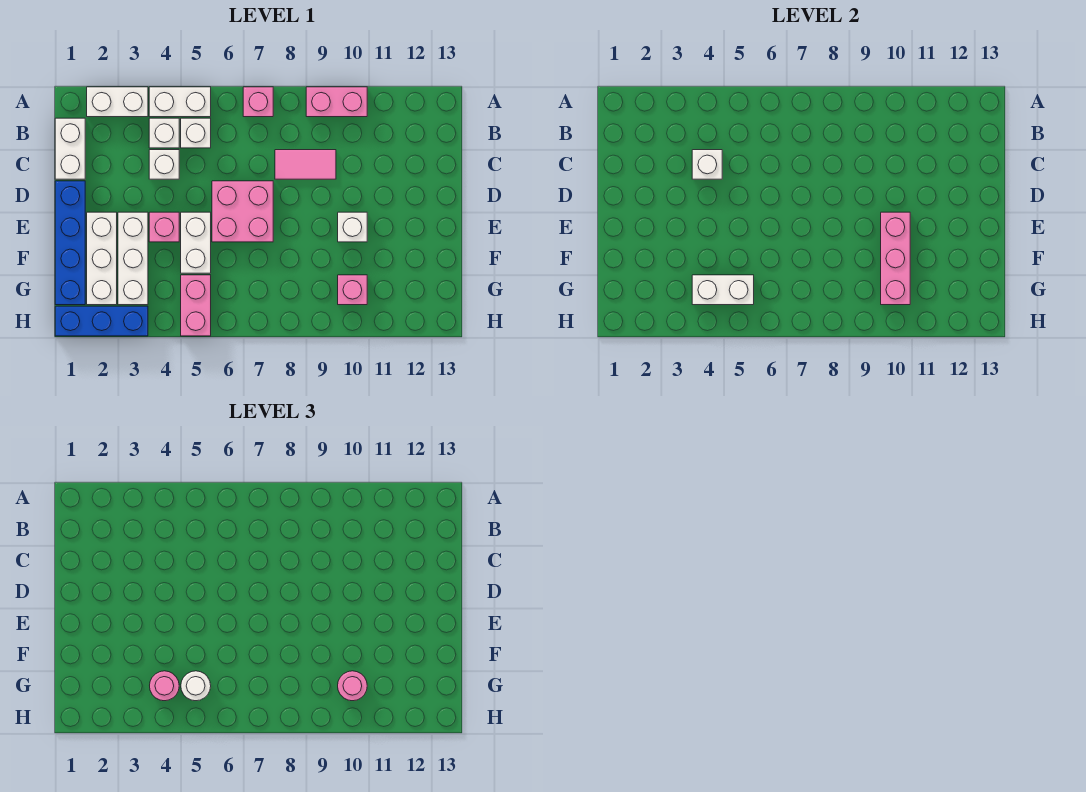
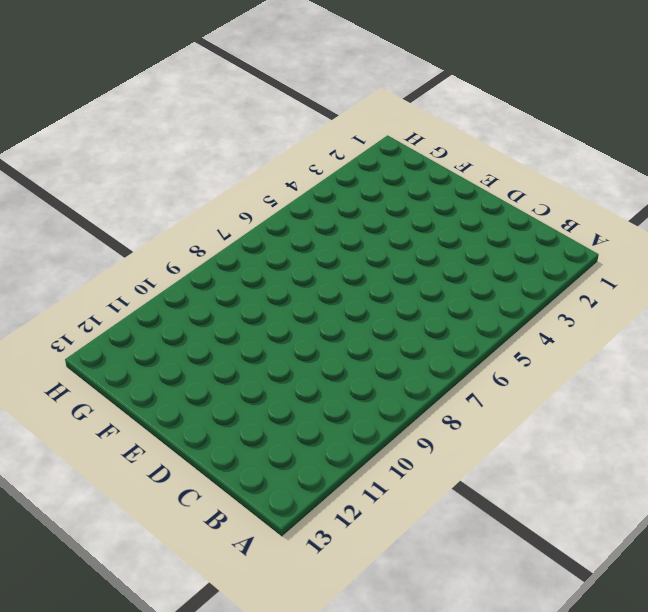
none -> white brick A2:A3 level 1
none -> white brick A4:A5 level 1
none -> pink brick A7 level 1

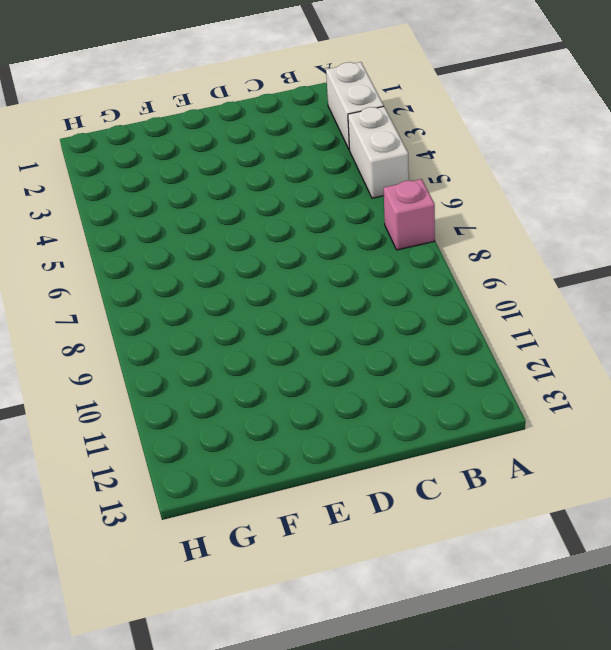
none -> pink brick A9:A10 level 1
none -> white brick B1:C1 level 1
none -> white brick B4 level 1

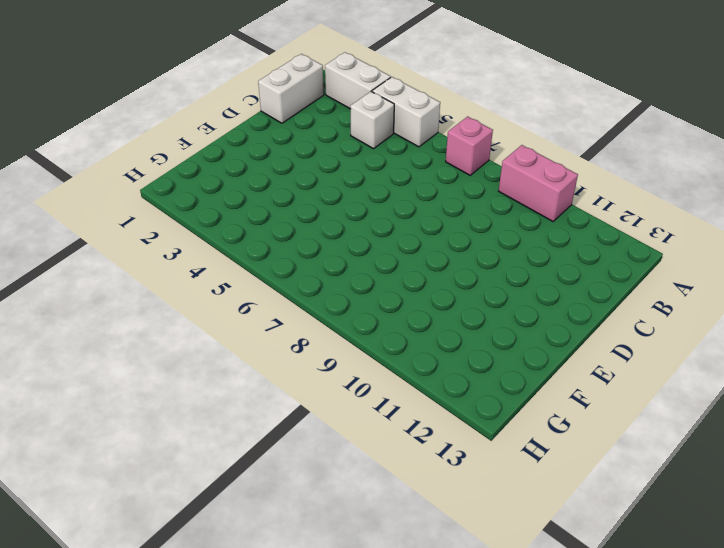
none -> white brick B5 level 1
none -> white brick C4 level 1
none -> pink tile C8:C9 level 1

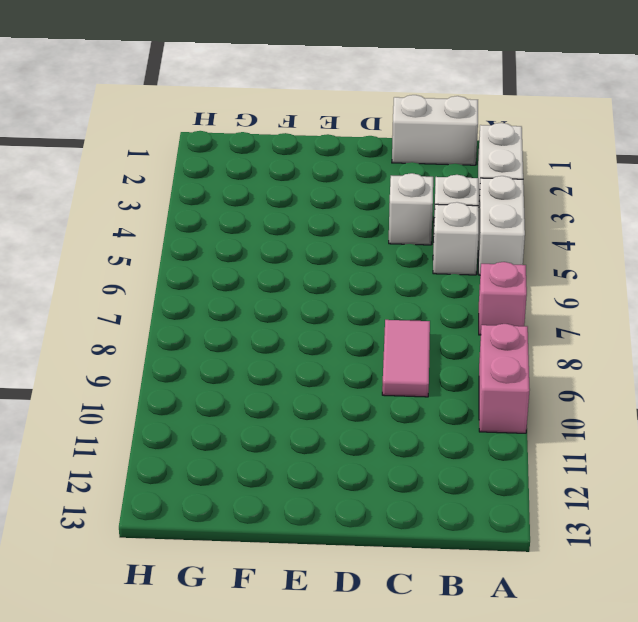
none -> blue brick D1:G1 level 1
none -> pink brick D6:E7 level 1
none -> white brick E2:G2 level 1

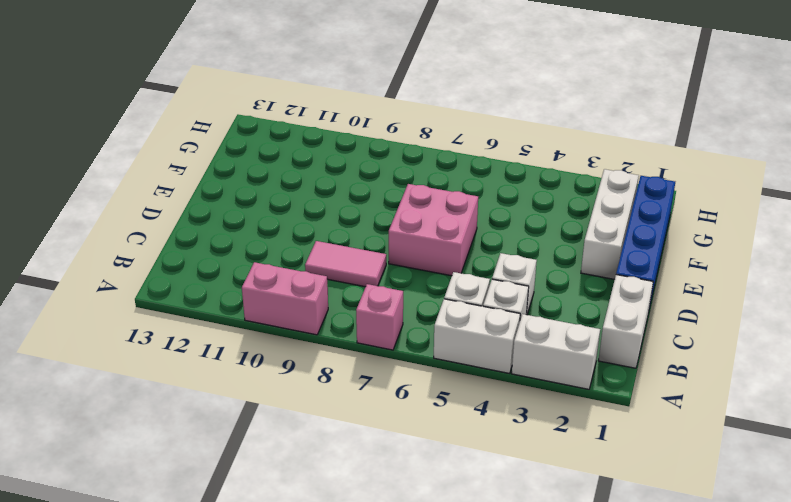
none -> white brick E3:G3 level 1
none -> pink brick E4 level 1
none -> white brick E5:F5 level 1

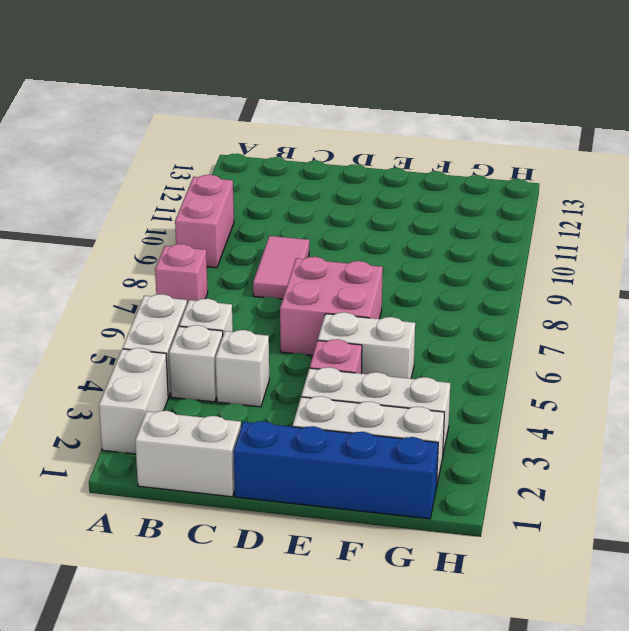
none -> white brick E10 level 1
none -> pink brick G5:H5 level 1
none -> pink brick G10 level 1

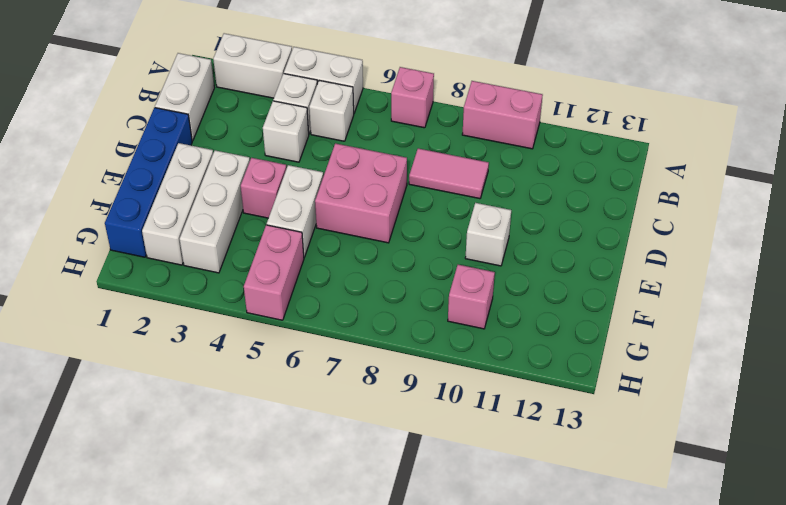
none -> blue brick H1:H3 level 1
none -> white brick C4 level 2
none -> pink brick E10:G10 level 2

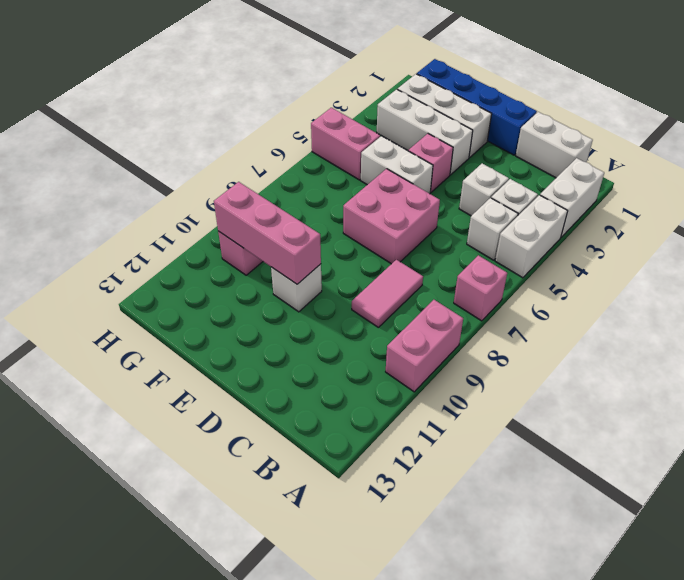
none -> blue brick H1:H3 level 1
none -> white brick C4 level 2
none -> white brick G4:G5 level 2

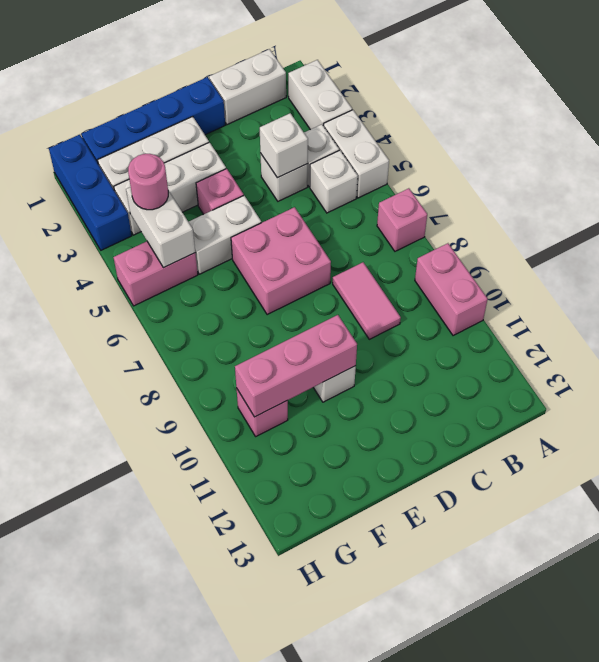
none -> white round brick G5 level 3
none -> pink round brick G10 level 3

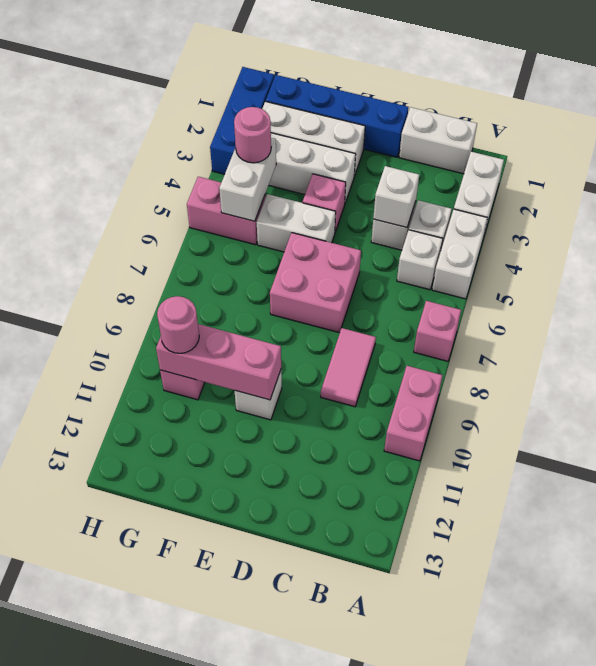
none -> white round brick G5 level 3

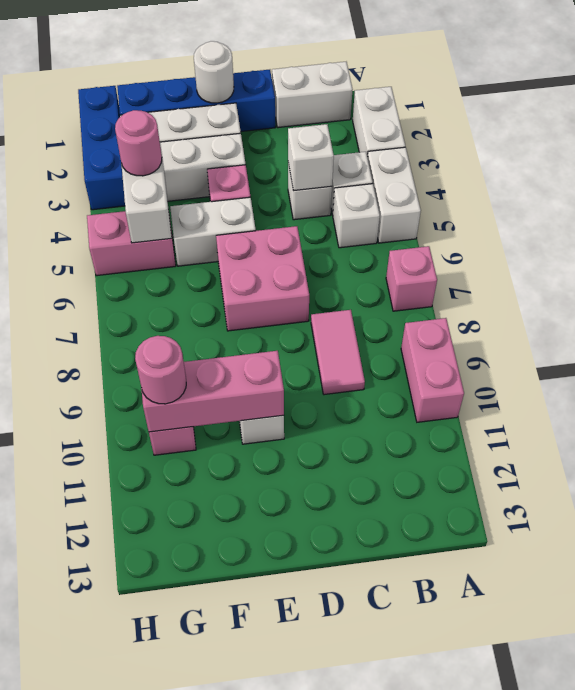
white round brick E1 level 2 -> white round brick G5 level 3

